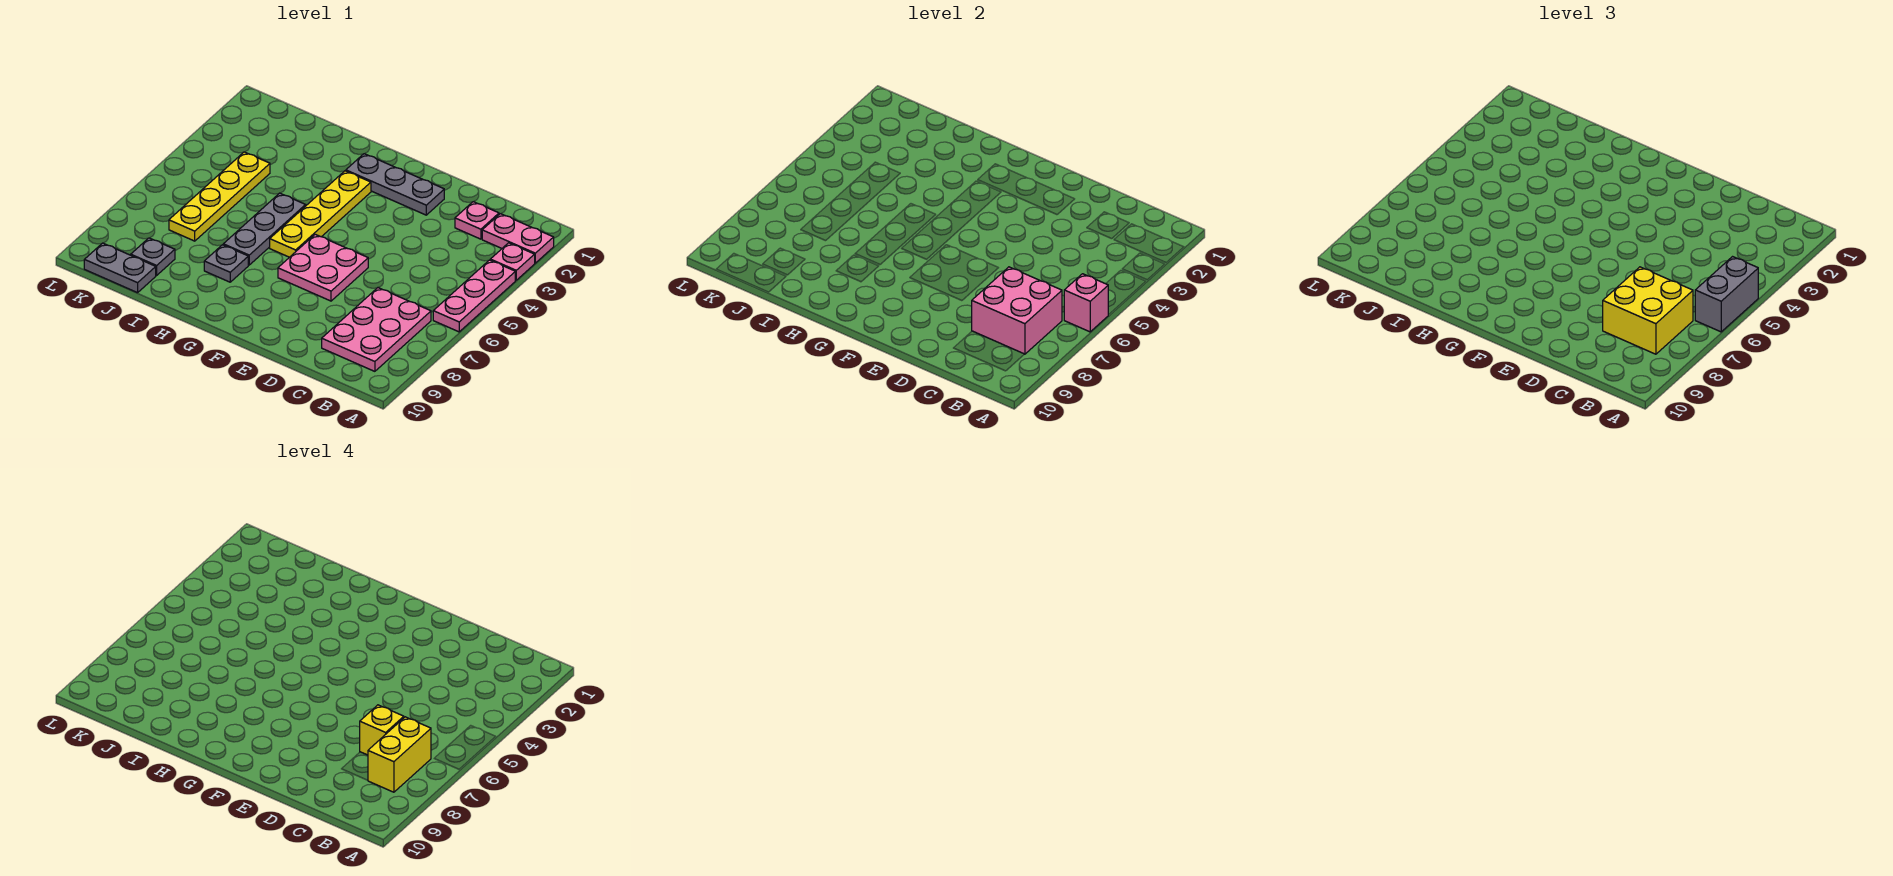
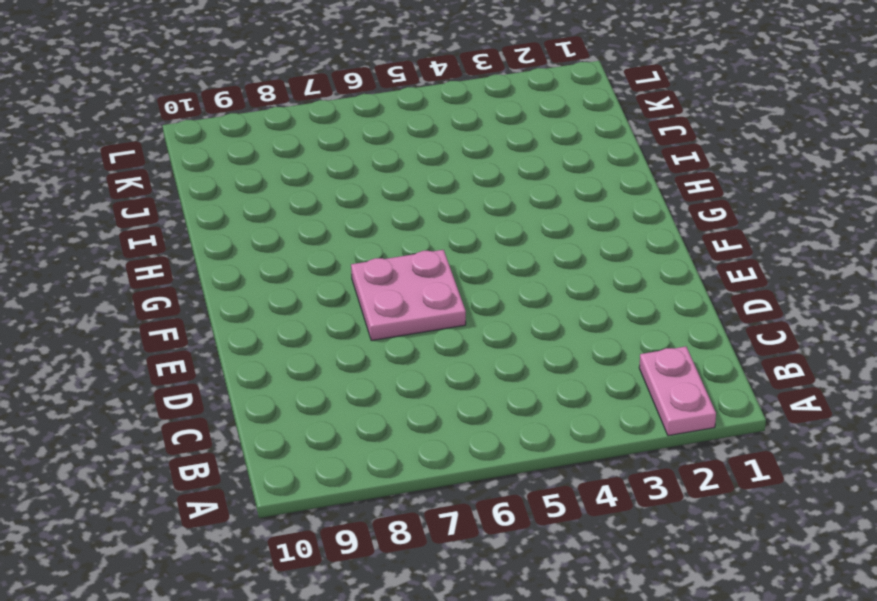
none -> pink plate A3 level 1
none -> pink plate A4:A6 level 1
none -> pink plate B7:C9 level 1

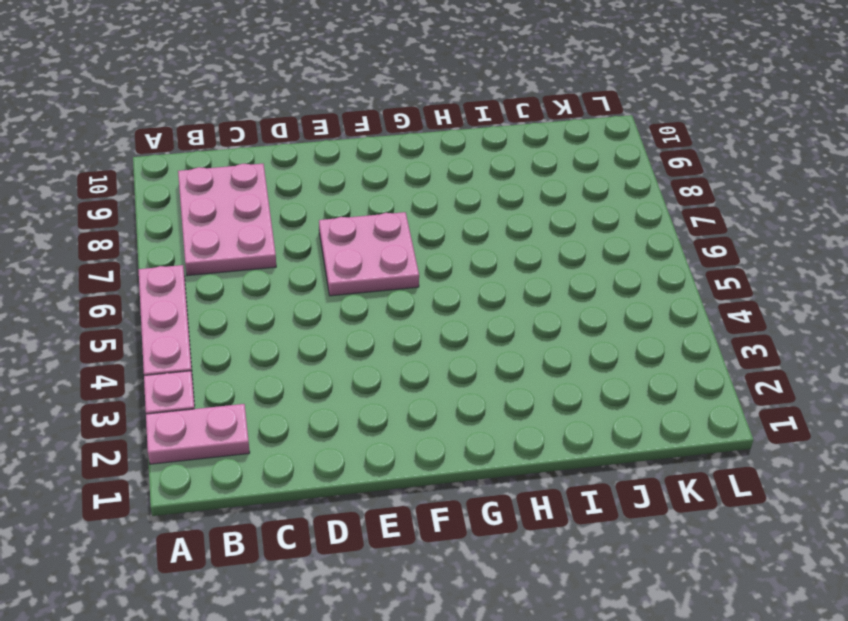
none -> pink plate C2 level 1
none -> grey plate E2:G2 level 1
none -> yellow plate G3:G6 level 1

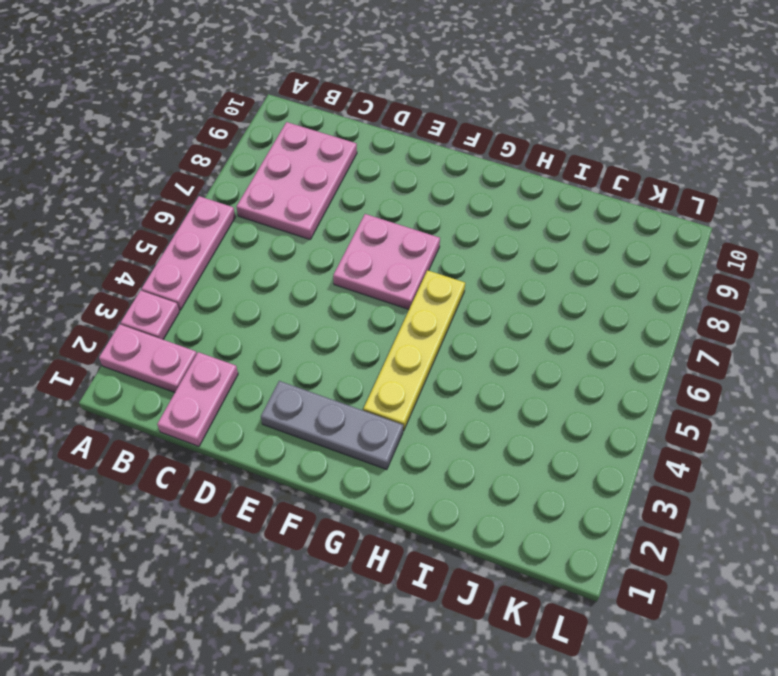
pink plate C1:C2 level 1 -> pink plate C2 level 1
none -> grey plate H5:H7 level 1
none -> grey plate H8 level 1
none -> yellow plate J4:J7 level 1

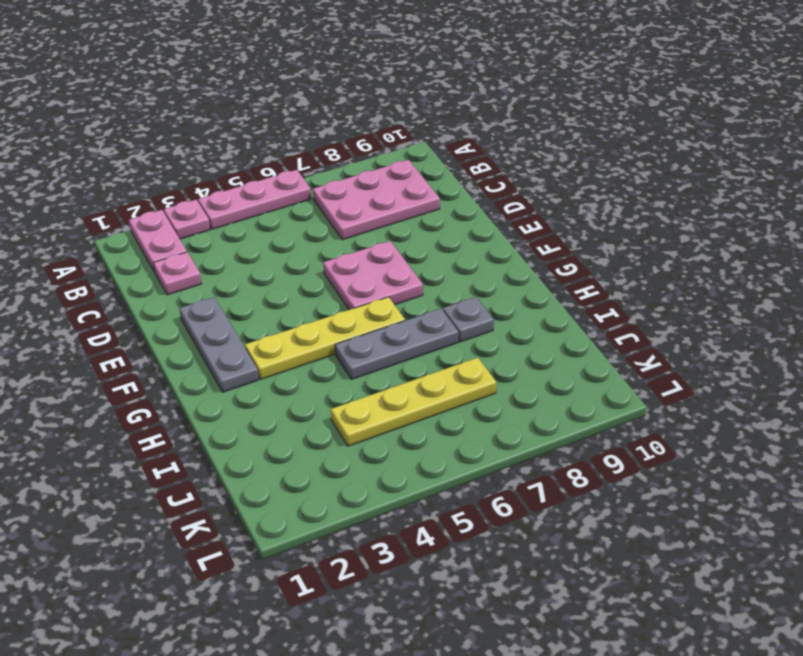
none -> grey plate J9 level 1
none -> grey plate J10:K10 level 1
none -> pink brick A6 level 2

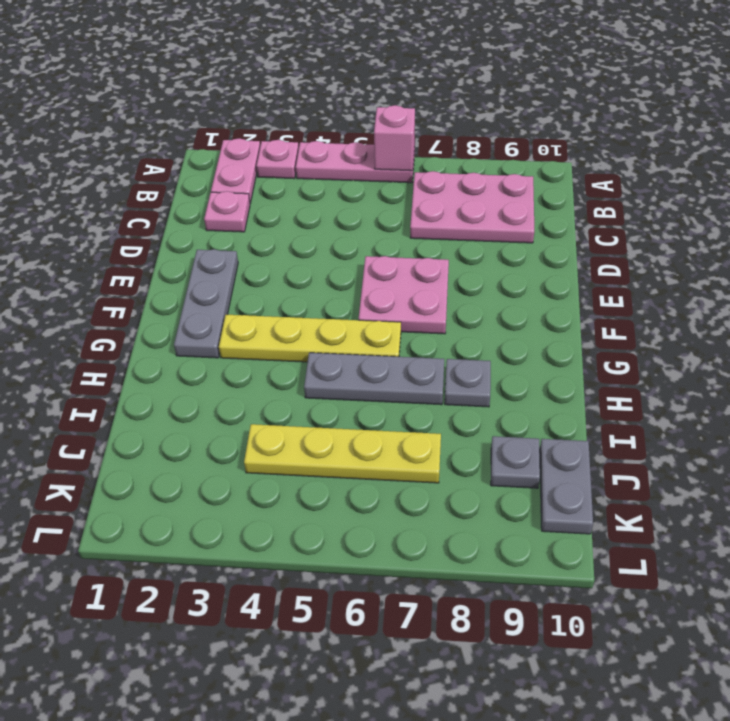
none -> pink brick B7:C8 level 2
none -> grey brick A5:A6 level 3
none -> yellow brick B7:C8 level 3

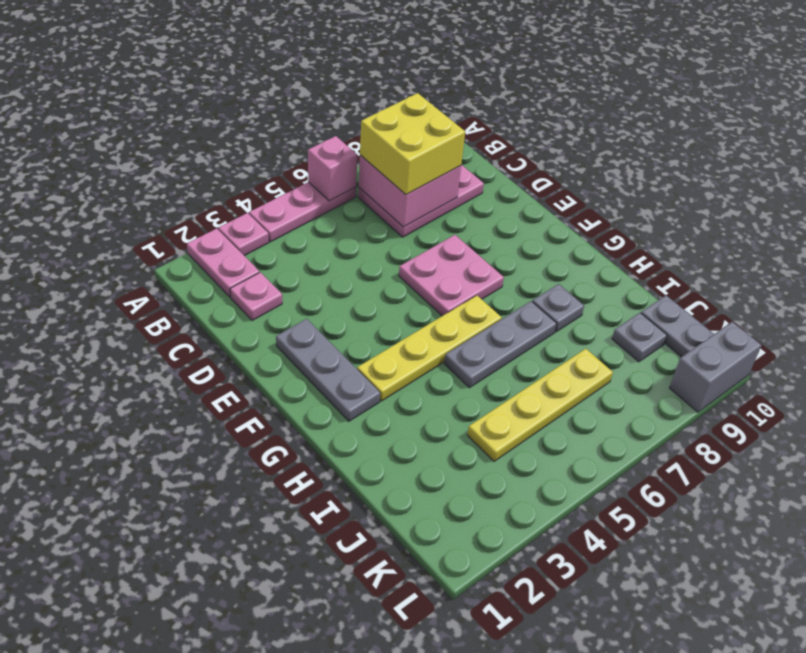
grey brick L9:L10 level 1 -> grey brick A5:A6 level 3
none -> yellow brick B7:B8 level 4
none -> yellow brick C7 level 4

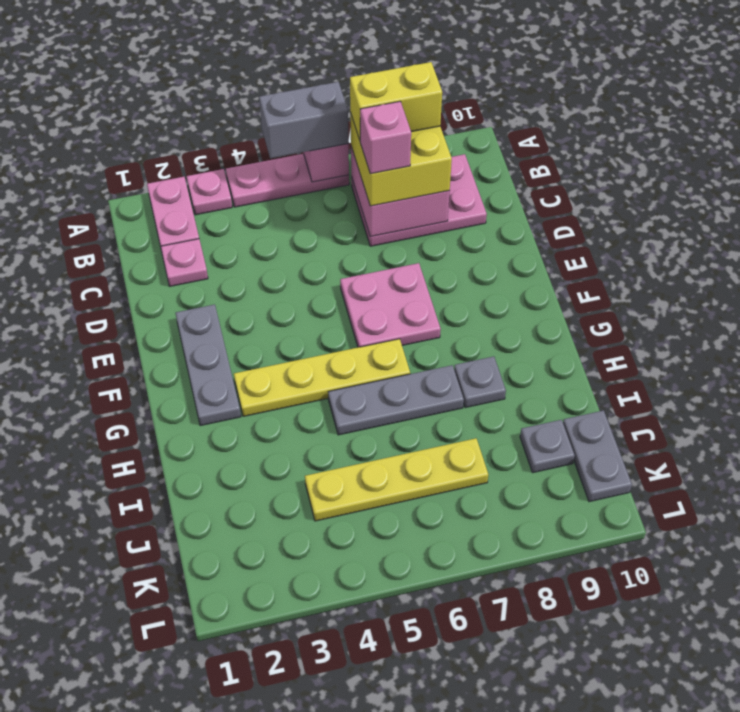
pink brick C7 level 4 -> yellow brick C7 level 4

